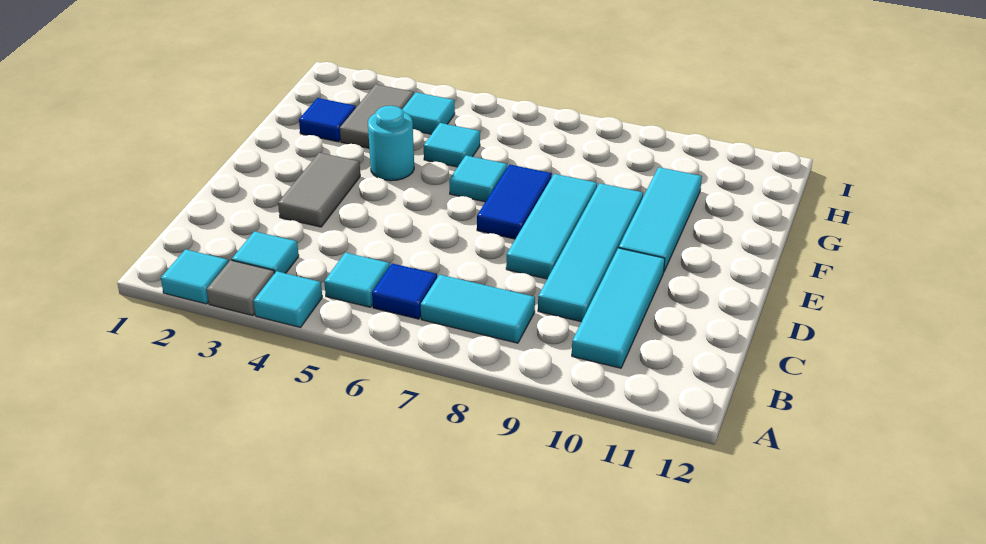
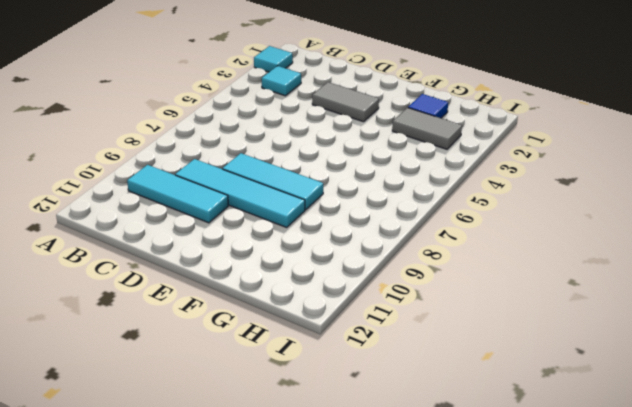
none -> grey tile A3 level 1
none -> cyan tile A4 level 1
none -> cyan tile B5 level 1

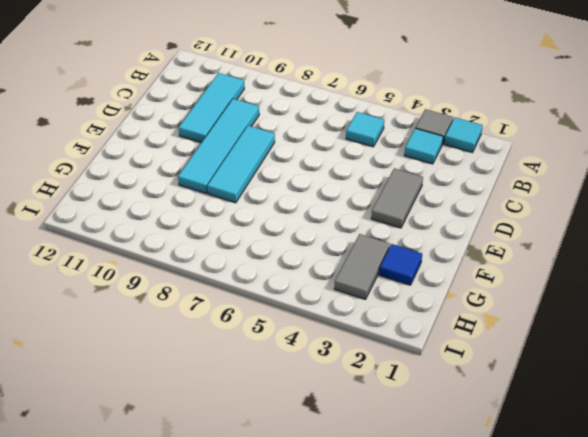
none -> cyan tile A4 level 1
none -> blue tile B6 level 1
none -> cyan tile B7:B8 level 1

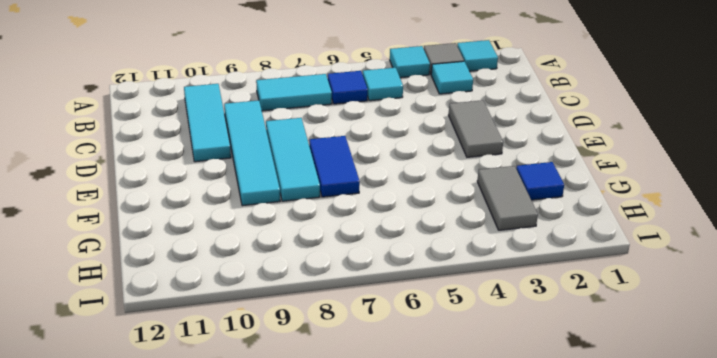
none -> cyan tile E10:G10 level 1
none -> cyan round brick F4 level 1
none -> cyan tile F6 level 1

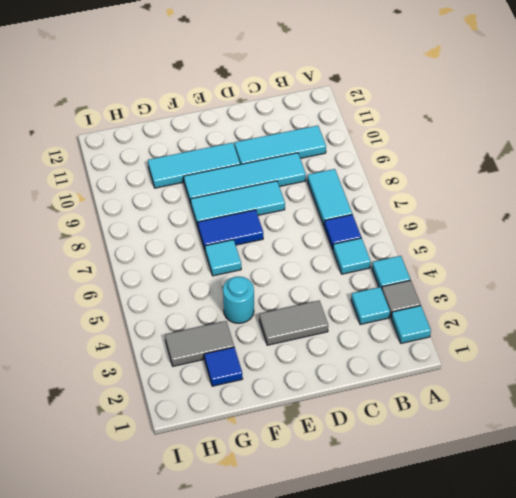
none -> cyan tile G5 level 1
none -> cyan tile H4 level 1

